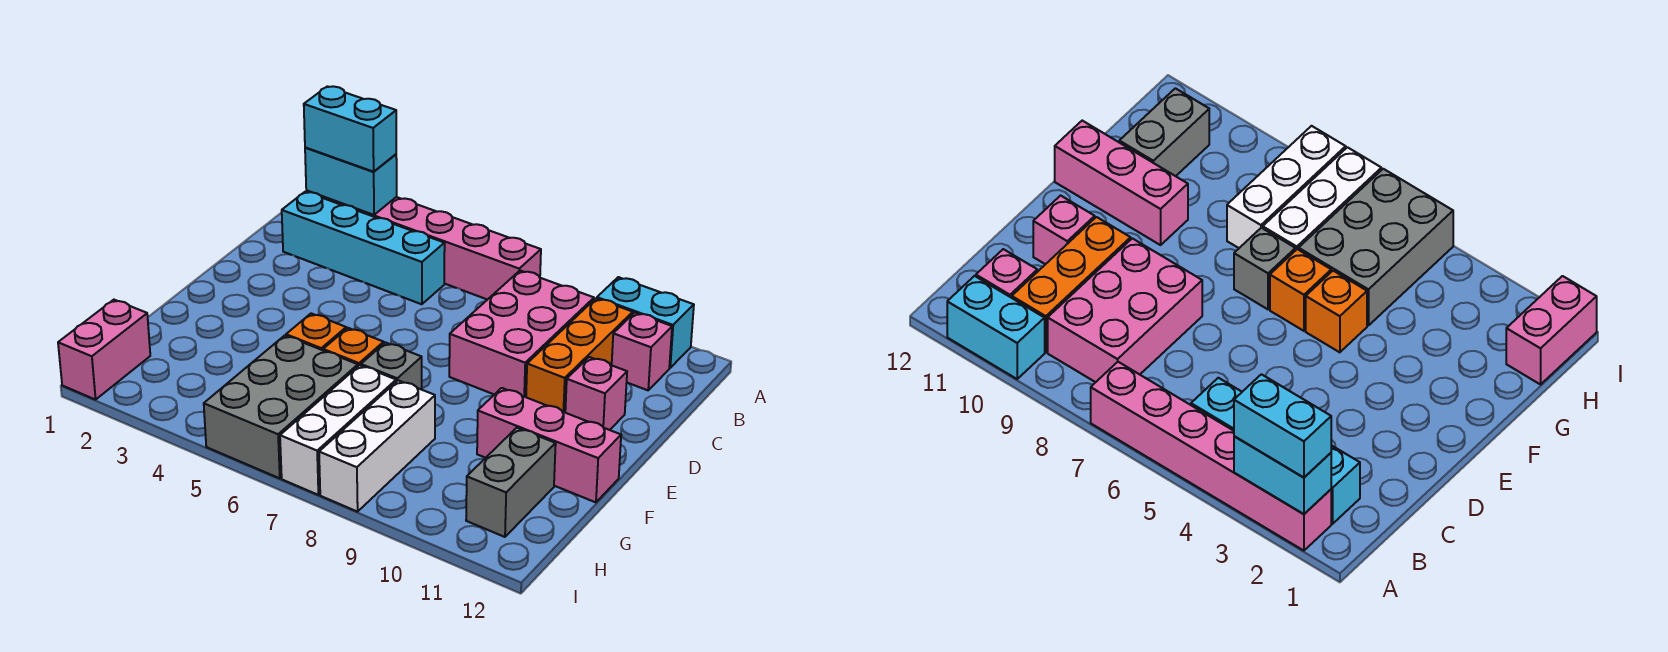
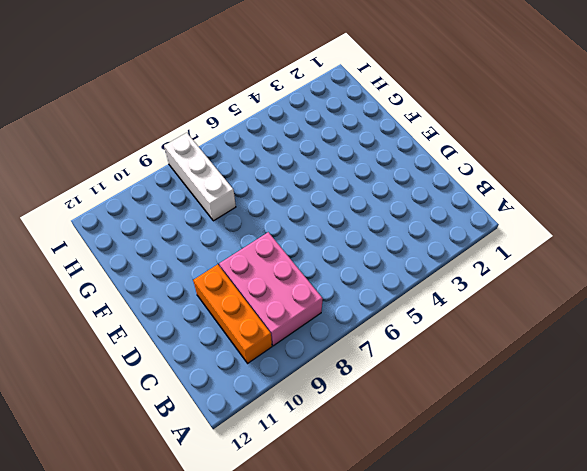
none -> pink brick A2:A7 level 1
none -> cyan brick A10:A11 level 1
none -> cyan brick B2:B5 level 1

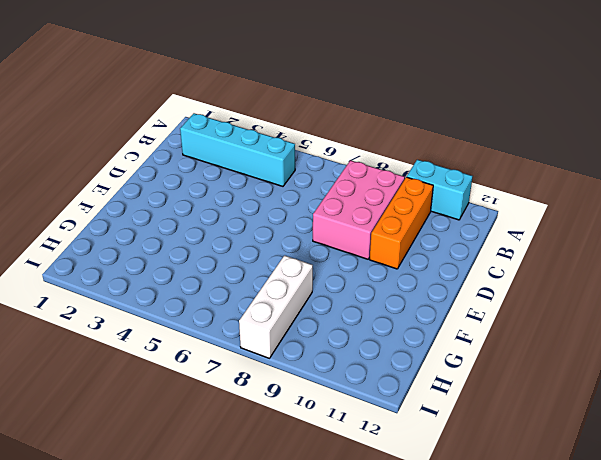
none -> pink brick A2:A7 level 1
none -> pink brick B11 level 1
none -> pink brick D11 level 1

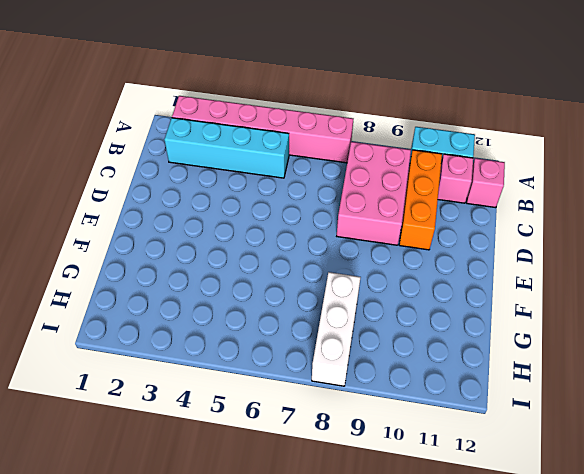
pink brick B12 level 1 -> pink brick D11 level 1
none -> orange brick F5 level 1
none -> orange brick F6 level 1
none -> grey brick F7 level 1

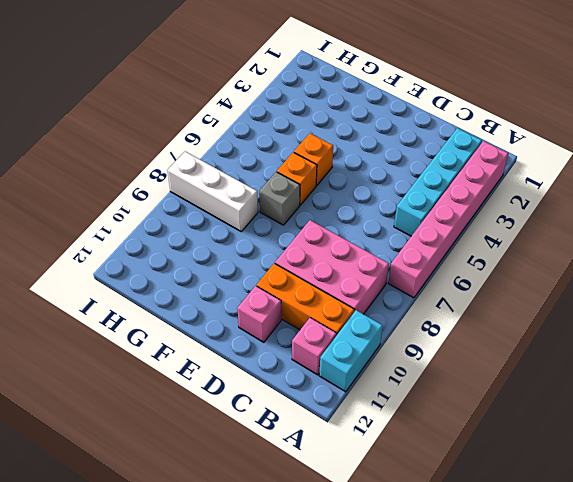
none -> pink brick F10:F12 level 1
none -> grey brick G5:I6 level 1
none -> white brick G7:I7 level 1

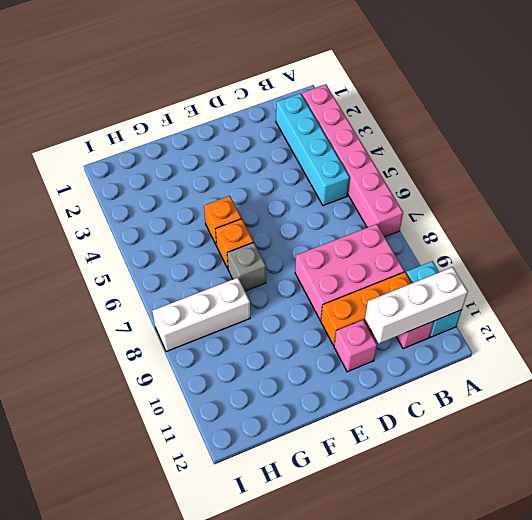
white brick A11:C11 level 2 -> white brick G7:I7 level 1
none -> pink brick F10:F12 level 1
none -> grey brick G5:I6 level 1
none -> grey brick G11:H11 level 1

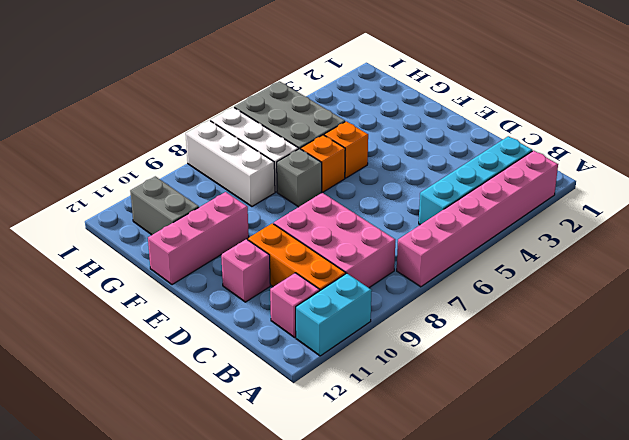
none -> pink brick H1:I1 level 1
none -> cyan brick A2:A3 level 2
none -> cyan brick A2:A3 level 3

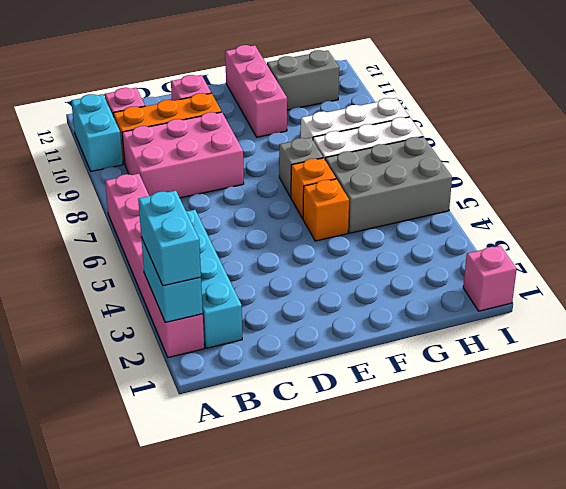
pink brick I1 level 1 -> pink brick H1:I1 level 1

